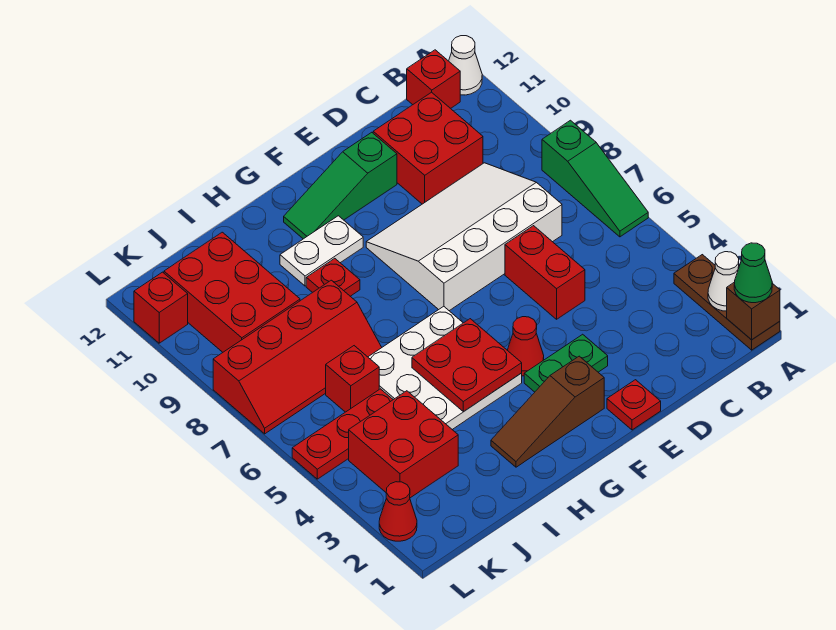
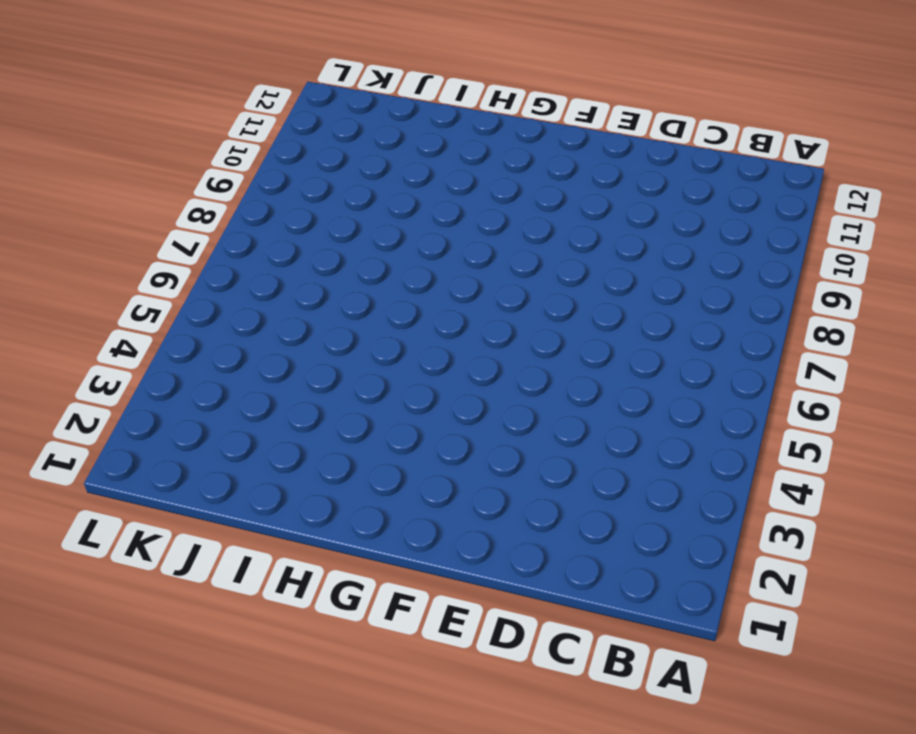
none -> brown plate A1:A3 level 1
none -> green slope A6:A8 level 1 top 8
none -> white cone A12 level 1

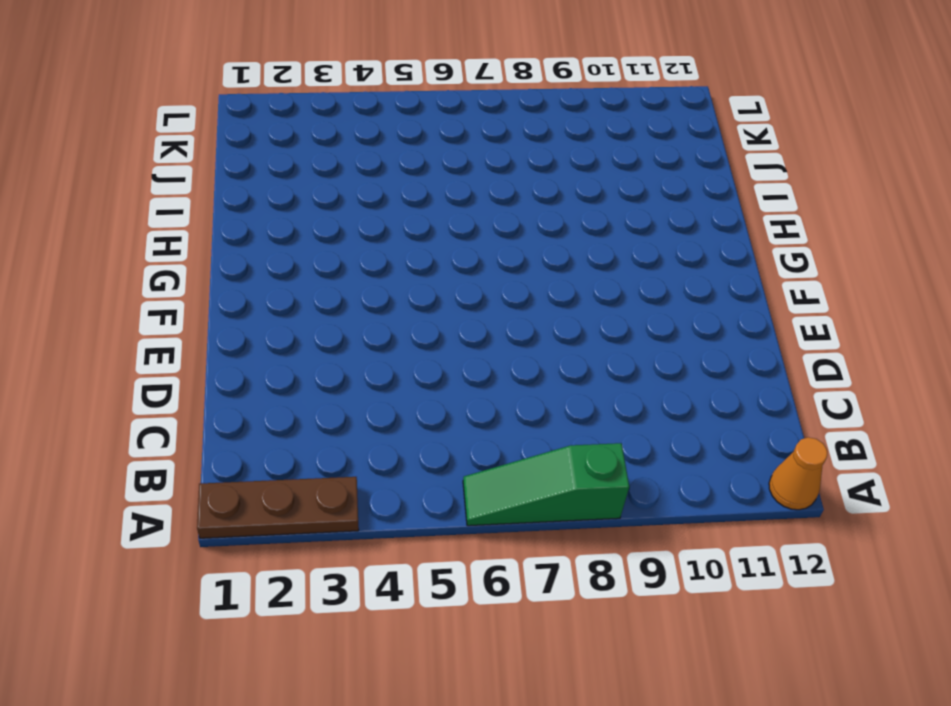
orange cone A12 level 1 -> white cone A12 level 1
none -> red brick B12 level 1
none -> white slope C7:F9 level 1 top 7
none -> red brick C10:D11 level 1

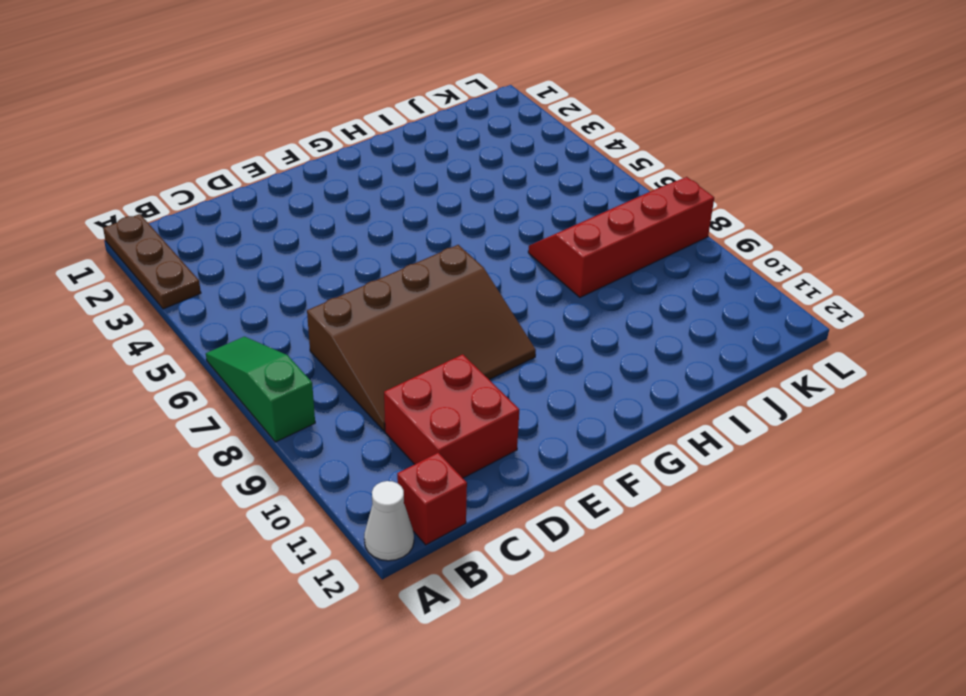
brown slope C7:F9 level 1 top 7 -> white slope C7:F9 level 1 top 7
none -> red brick D5:D6 level 1
none -> red plate E1 level 1
none -> green plate E3:F3 level 1

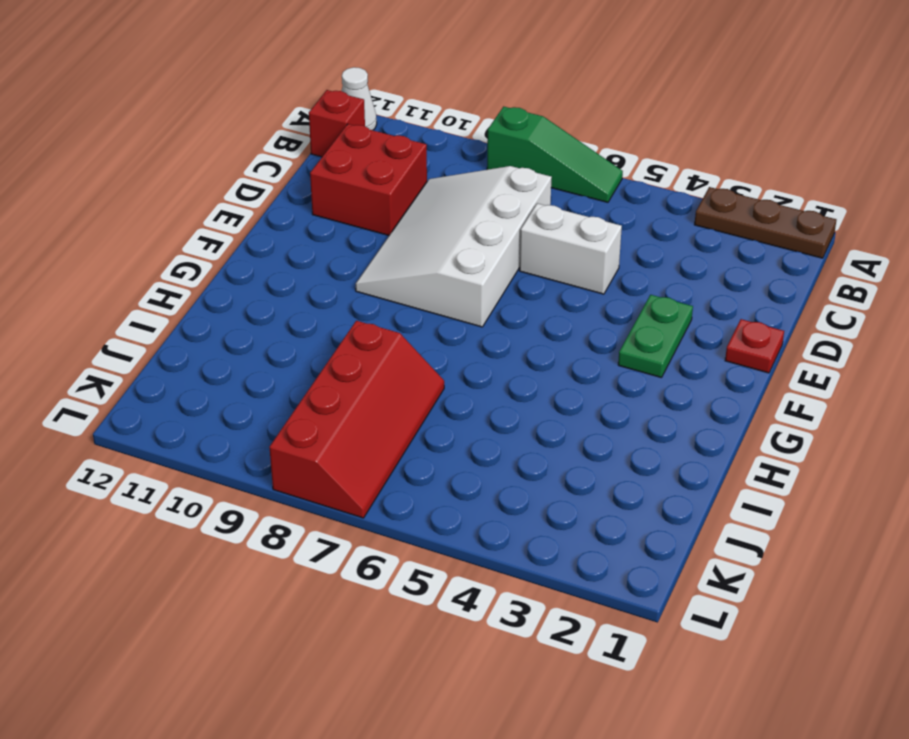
white brick D5:D6 level 1 -> red brick D5:D6 level 1
none -> green slope E11:G11 level 1 top E
none -> brown slope F2:H2 level 1 top F
none -> red cone F4 level 1

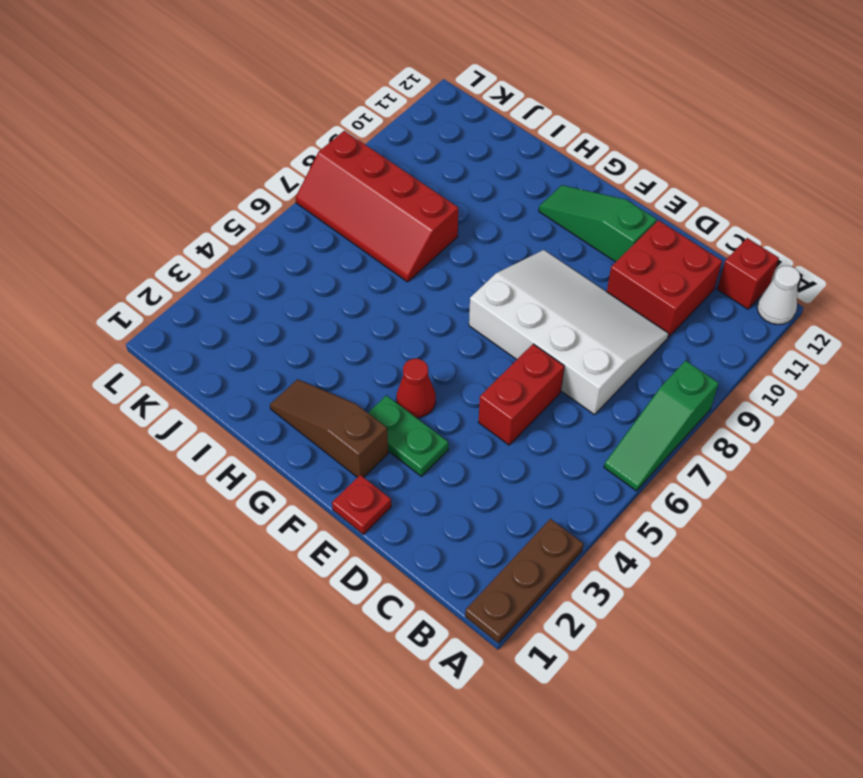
none -> white plate G4:I6 level 1
none -> white plate G10:H10 level 1
none -> red plate H9 level 1

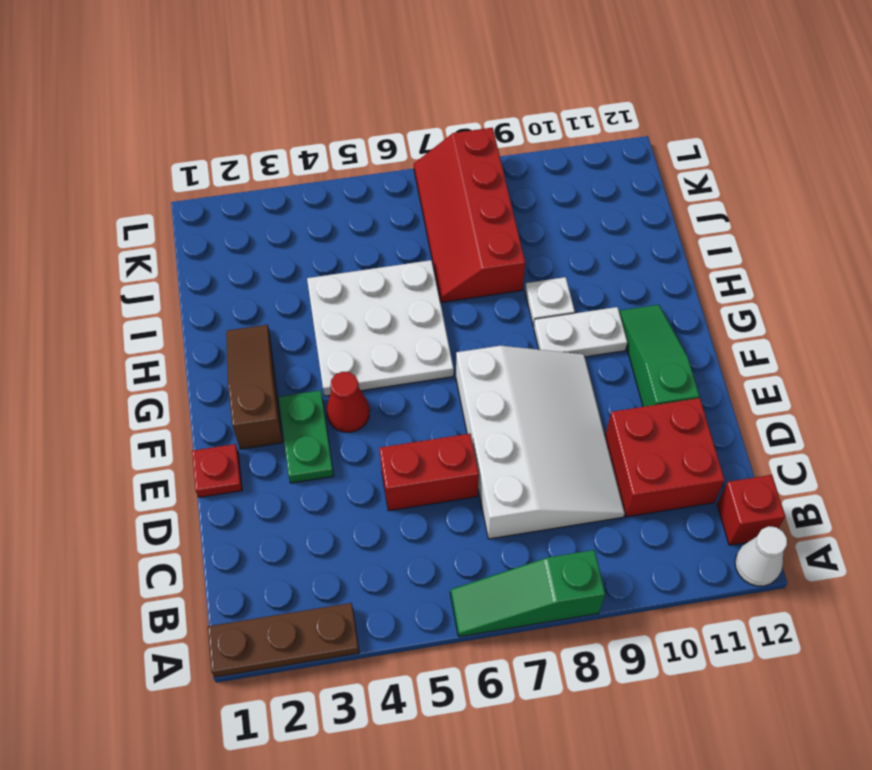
white plate G9:G10 level 1 -> white plate G10:H10 level 1
white plate H9 level 1 -> red plate H9 level 1
none -> red brick J3:K4 level 1
none -> red plate J5:L5 level 1
none -> red brick J6 level 1

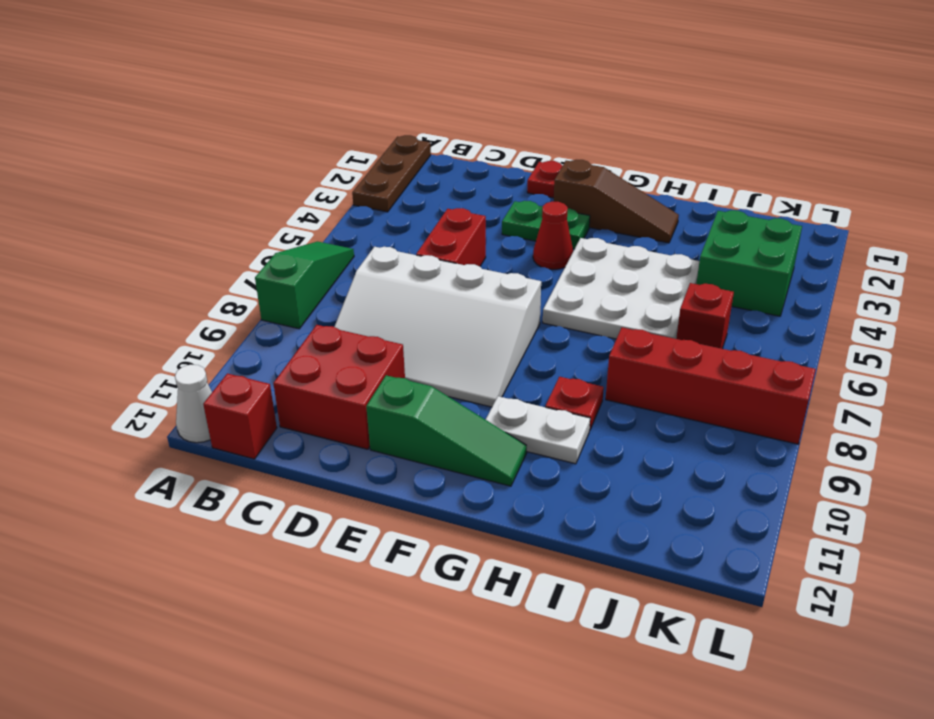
green brick J3:K4 level 1 -> red brick J3:K4 level 1
none -> red plate J5:L5 level 1
none -> red brick J9:K11 level 1
none -> red cone L2 level 1

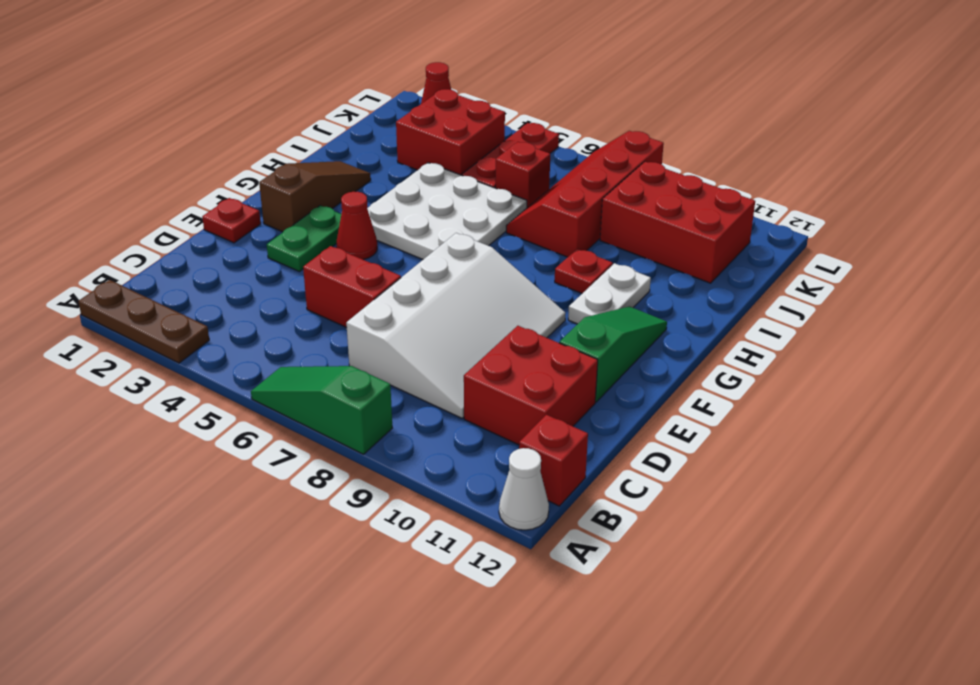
none -> red brick L11 level 1
none -> brown brick A1 level 2
none -> white cone A2 level 2

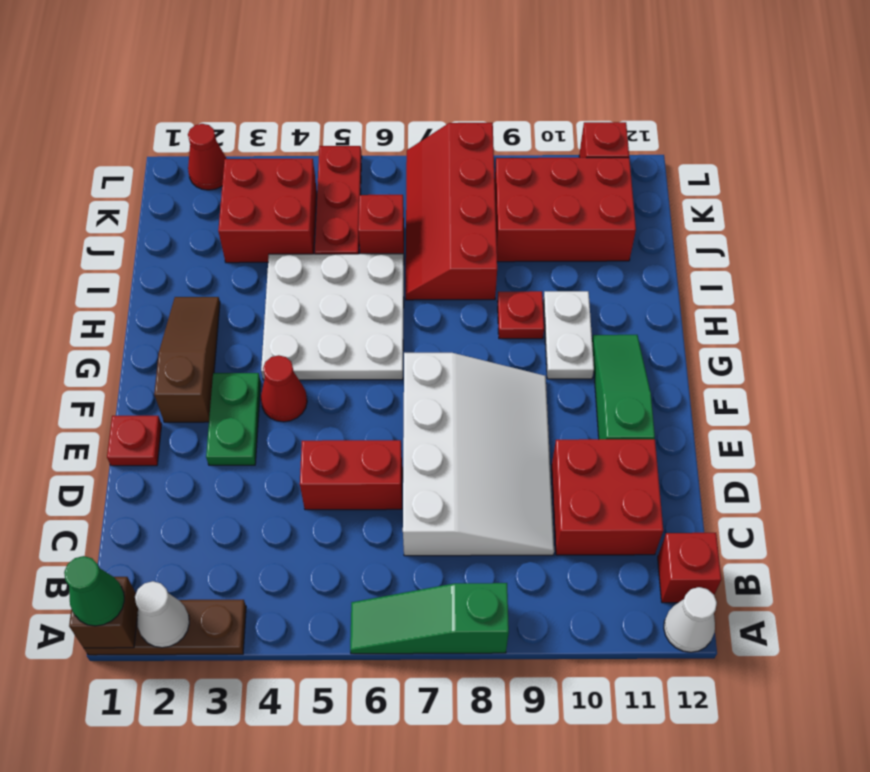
none -> red plate G4:H5 level 2

